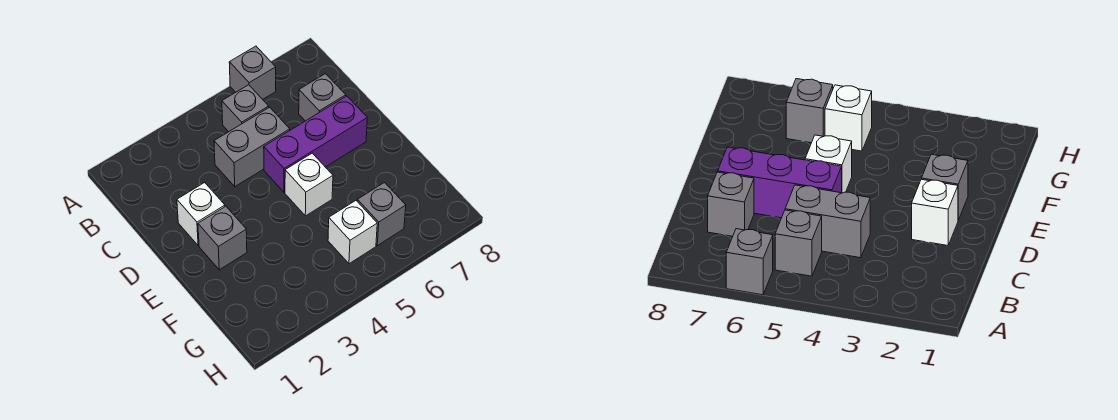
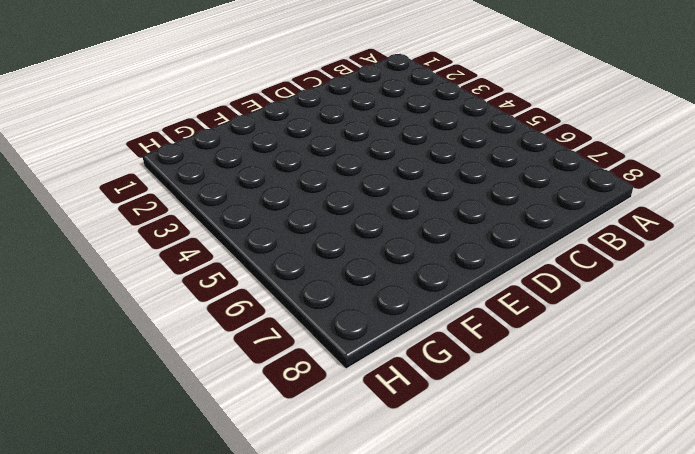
none -> grey brick A6 level 1
none -> grey brick B5 level 1

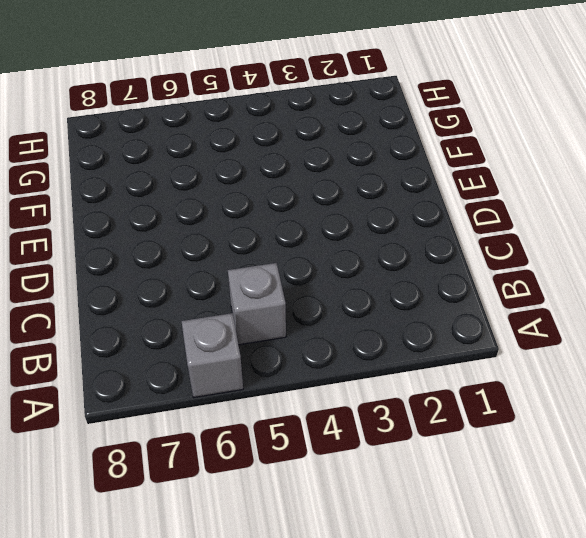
none -> grey brick C4:C5 level 1
none -> grey brick C7 level 1

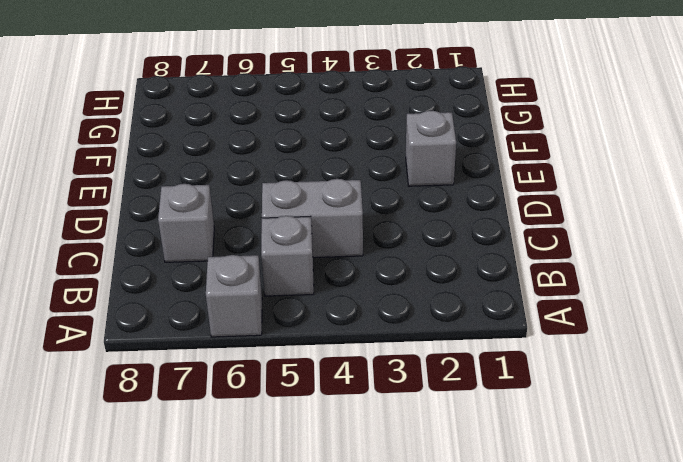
none -> white brick D2 level 1
none -> purple brick D5:D7 level 1

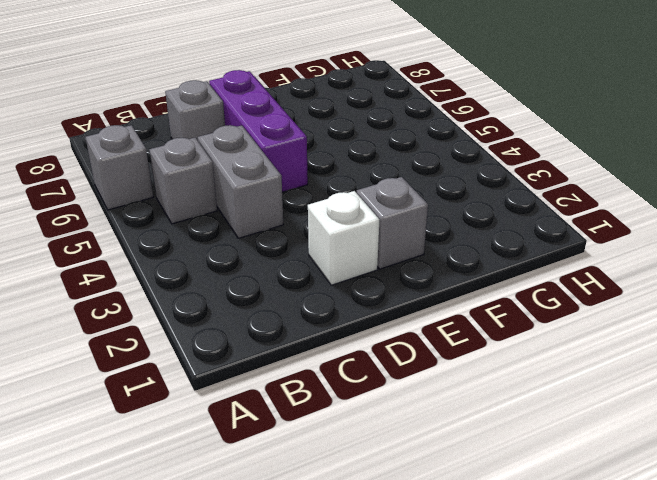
none -> white brick E5 level 1
none -> white brick G5 level 1

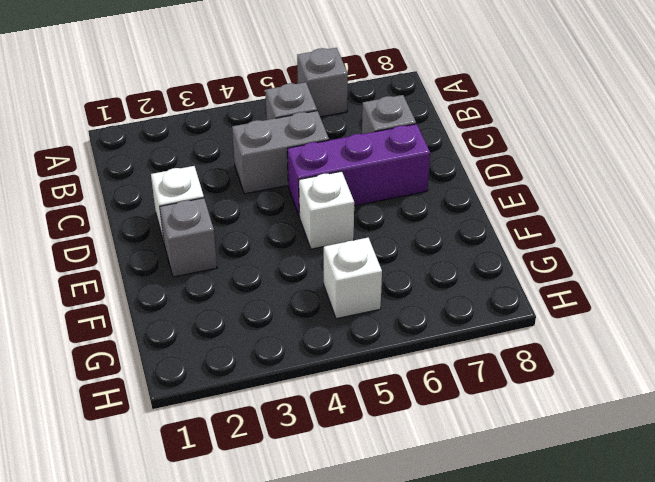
none -> grey brick G6 level 1

